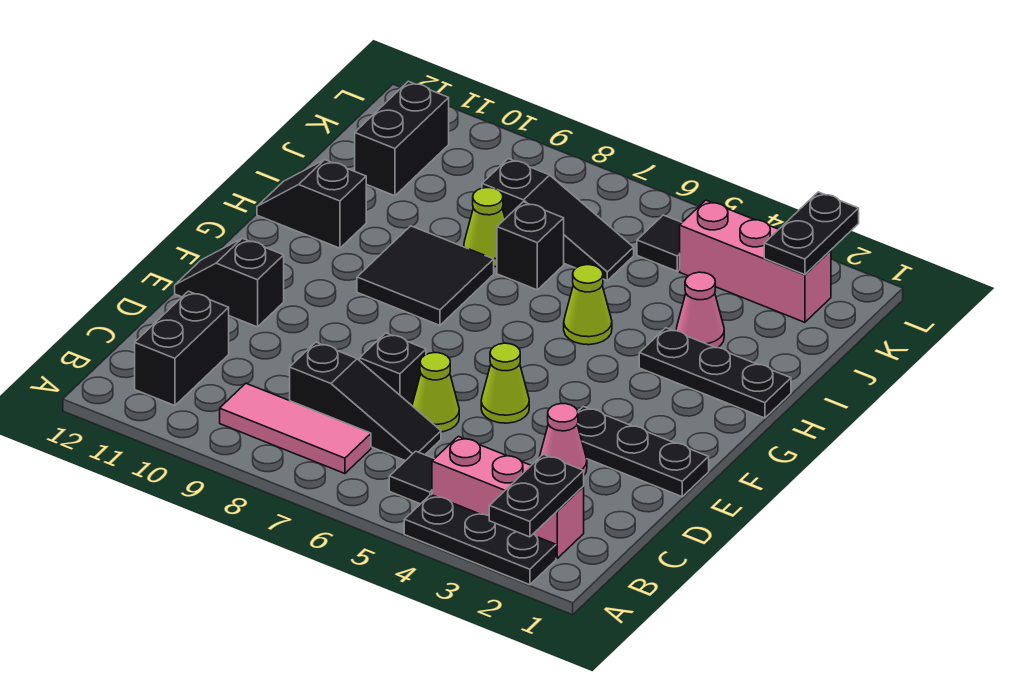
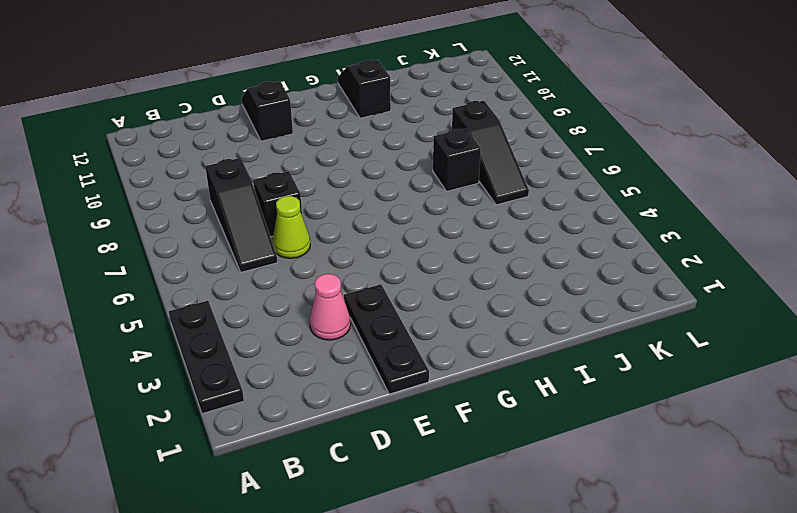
none -> pink brick B2:B4 level 1
none -> black tile B5 level 1
none -> pink tile B7:B9 level 1

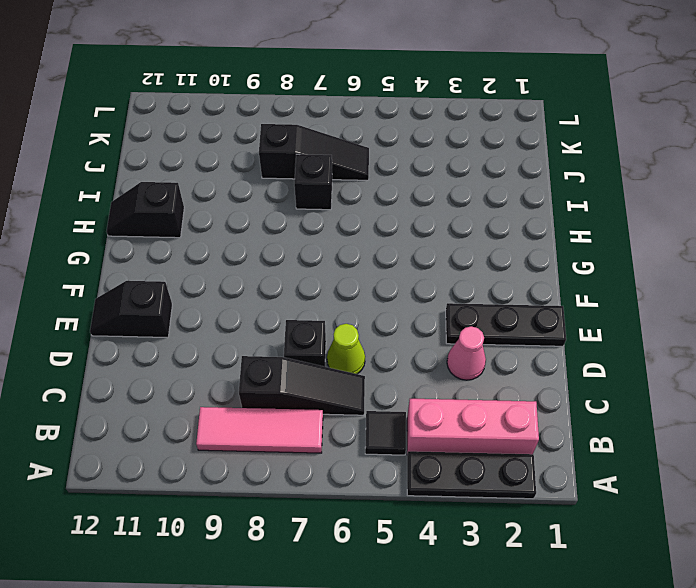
none -> black brick B11:C11 level 1
none -> lime cone E5 level 1
none -> black tile G8:H9 level 1

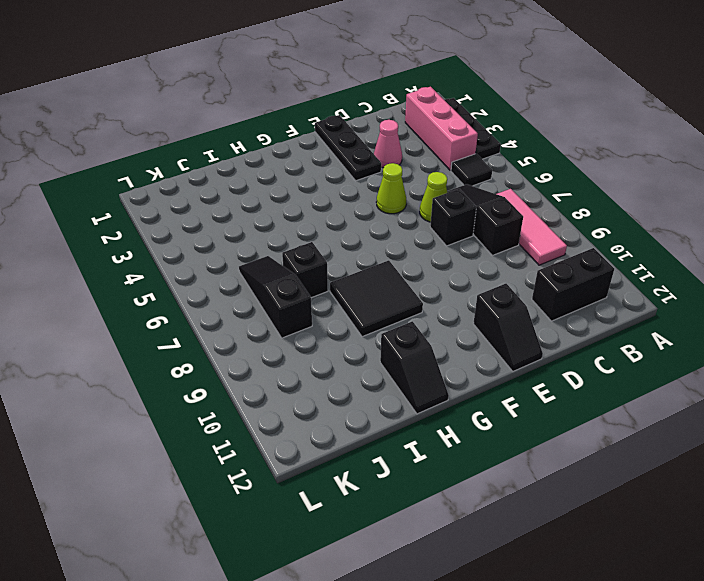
none -> black plate H1:H3 level 1
none -> lime cone H5 level 1
none -> pink cone I3 level 1

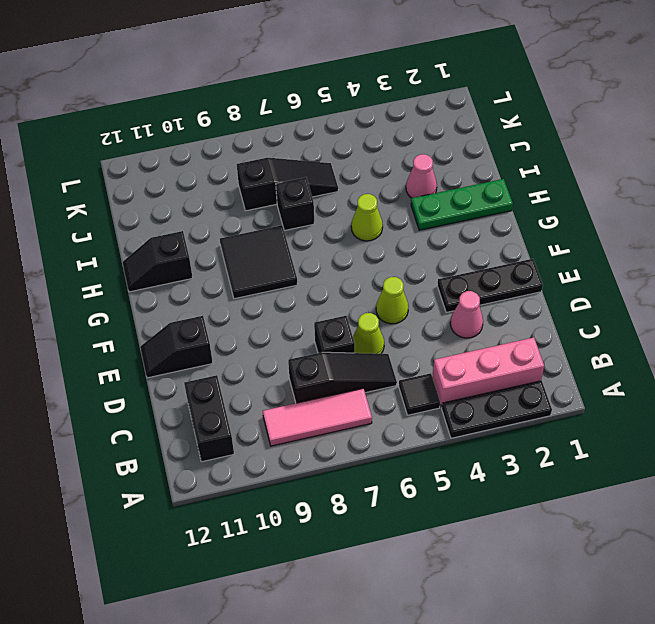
green plate H1:H3 level 1 -> black plate H1:H3 level 1
none -> lime cone I8 level 1
none -> black brick J11:K11 level 1
none -> pink brick K2:K4 level 1

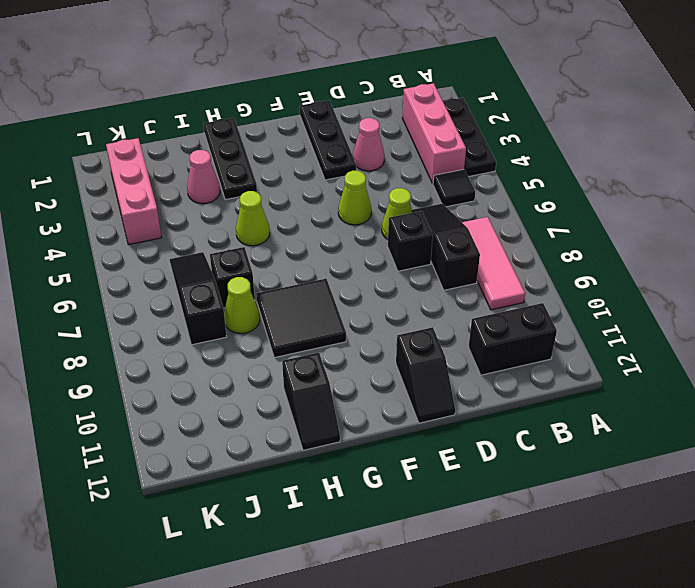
none -> black brick J11:K11 level 1
none -> black tile K5 level 1
none -> black plate A2:B2 level 2

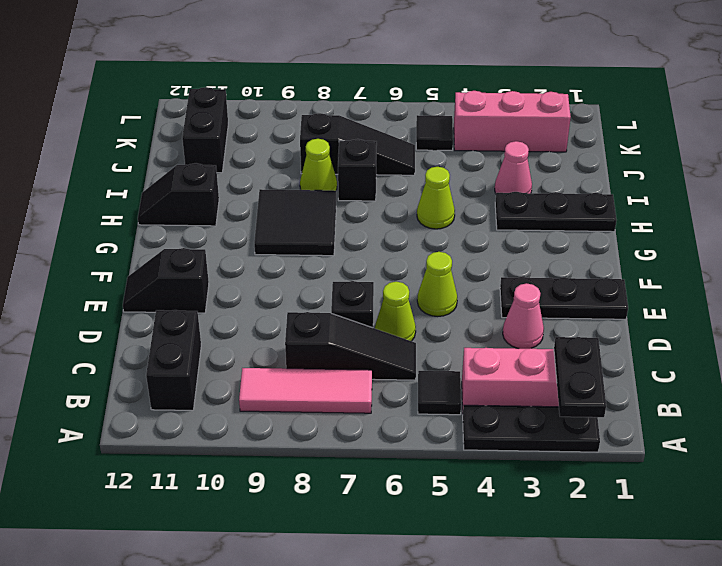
none -> black plate K2:L2 level 2

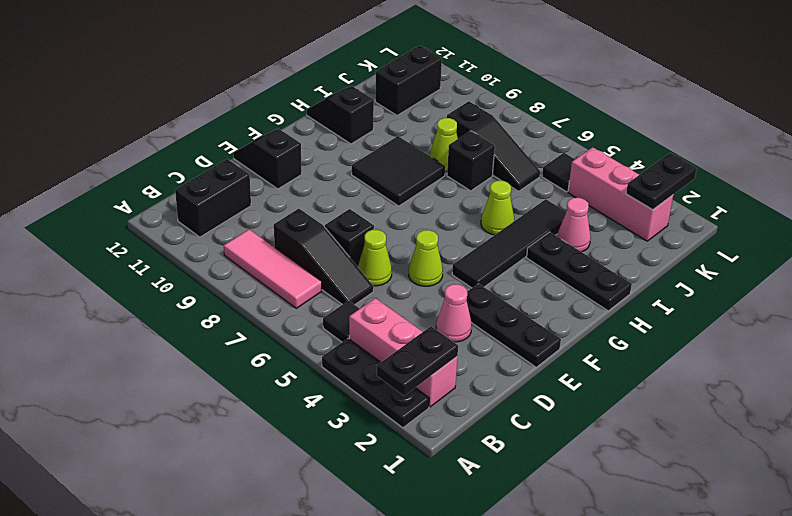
black tile F4:I4 level 1 -> none

